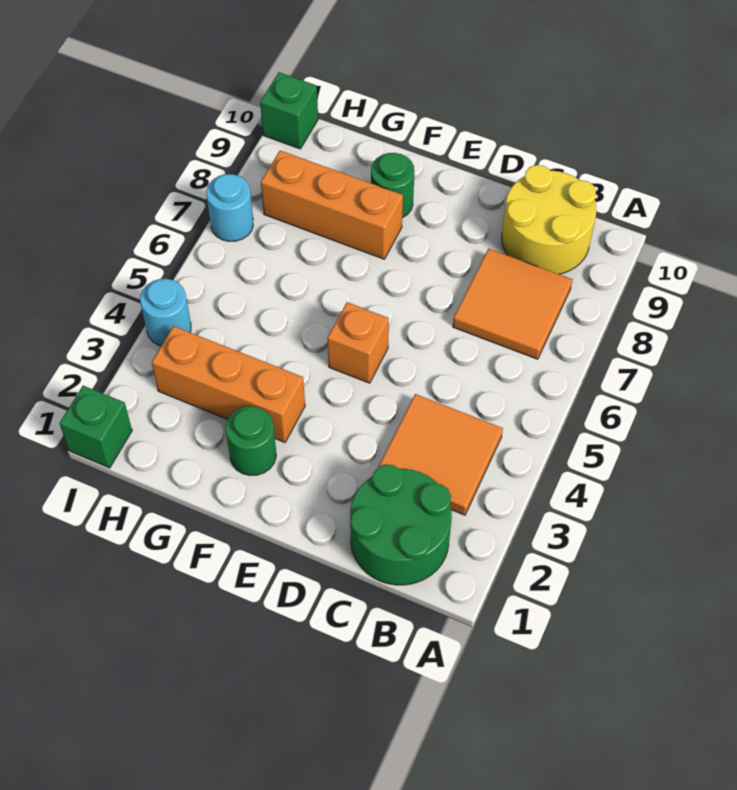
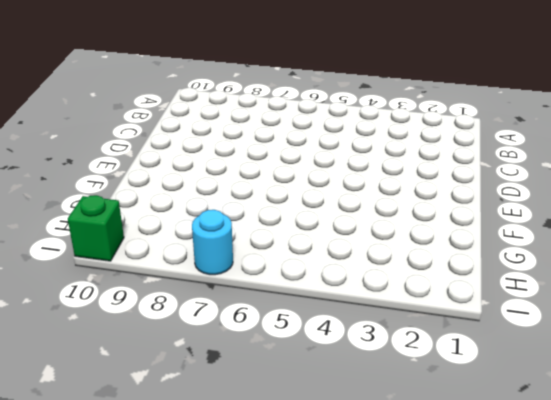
none -> green round brick B1:C2 level 1
none -> orange tile B3:C4 level 1
none -> orange tile B7:C8 level 1

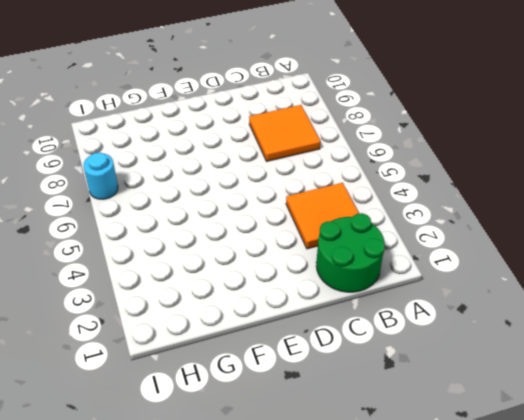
none -> yellow round brick B9:C10 level 1
none -> orange brick E5 level 1
none -> green round brick F2 level 1

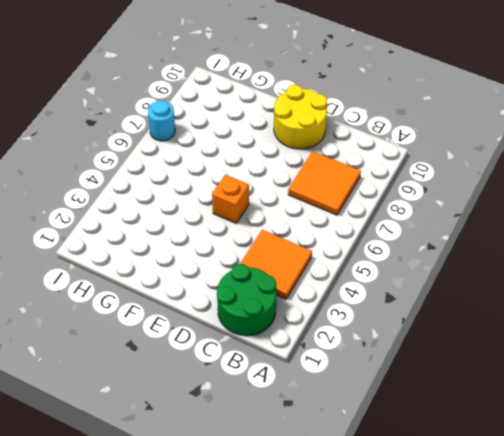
yellow round brick D9:E10 level 1 -> yellow round brick B9:C10 level 1
none -> green round brick F2 level 1
none -> orange brick F3:H3 level 1
none -> orange brick F8:H8 level 1

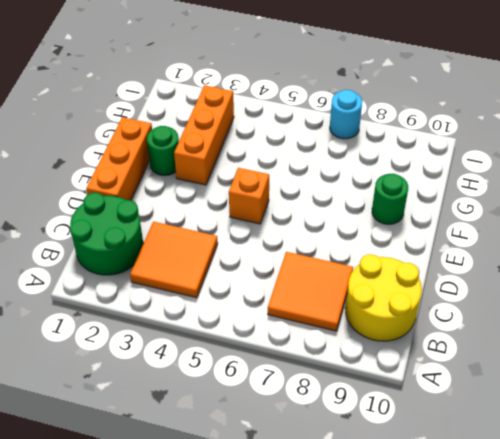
orange brick D1:F1 level 1 -> orange brick F8:H8 level 1
none -> green brick I1 level 1
none -> cyan round brick I4 level 1
none -> green brick I10 level 1

